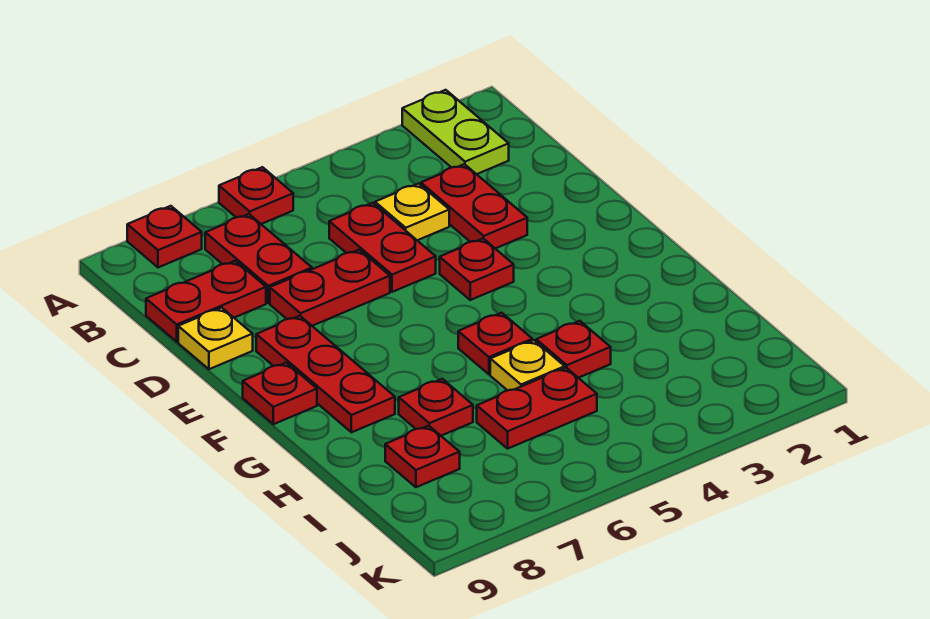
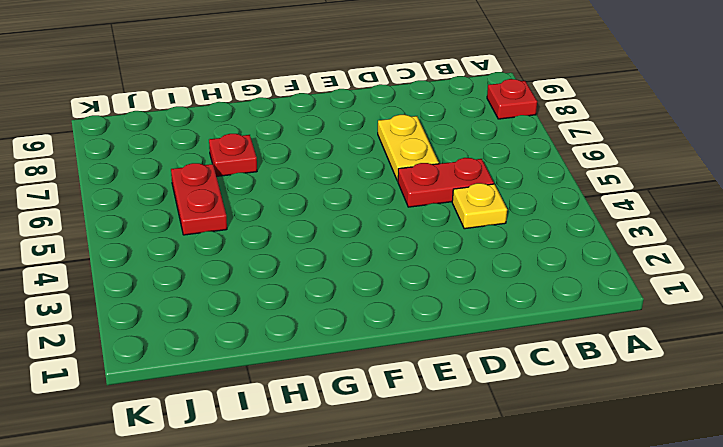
yellow plate D6:D7 level 1 -> red plate D6:D7 level 1
none -> lime plate A2:B2 level 1
none -> red plate A6 level 1
none -> red plate B7:C7 level 1

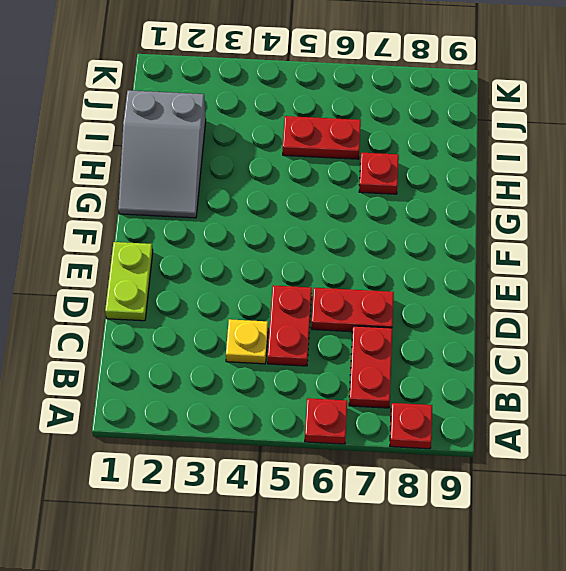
lime plate D1:E1 level 1 -> lime plate A2:B2 level 1
grey slope G1:I2 level 1 top I -> none
none -> red plate C3:D3 level 1
none -> red plate C8:C9 level 1
none -> yellow plate D9 level 1

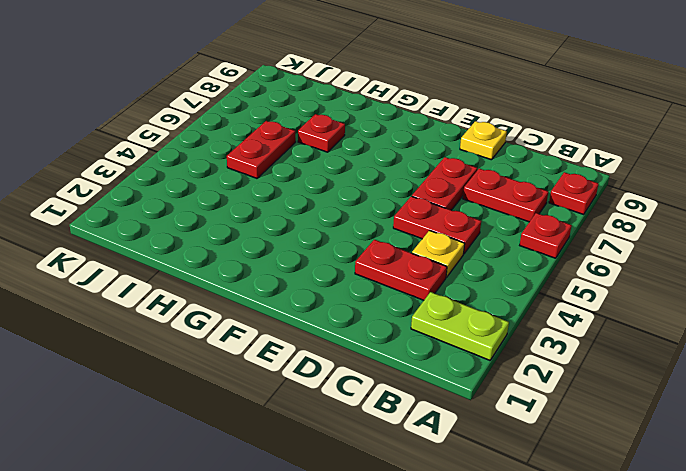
none -> red plate C8:C9 level 1
none -> red plate E4 level 1
none -> red plate E8:G8 level 1

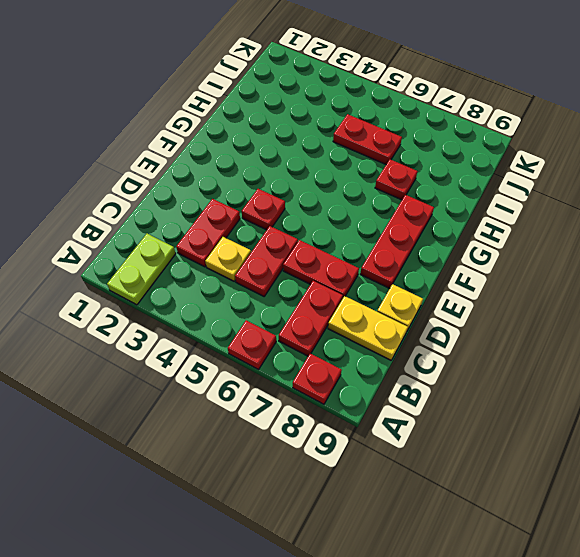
yellow plate C8:C9 level 1 -> red plate C8:C9 level 1
none -> red plate F9 level 1
none -> red plate G5 level 1
none -> red plate H4 level 1

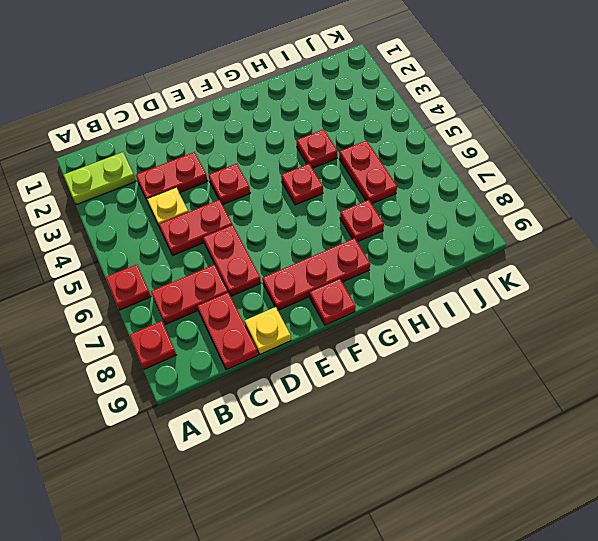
none -> yellow plate H5 level 1
none -> red plate I8 level 1

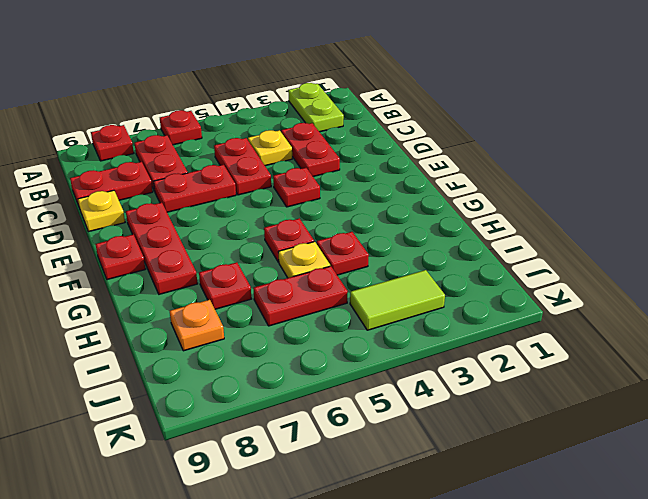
orange plate I8 level 1 -> red plate I8 level 1
lime tile J3:J4 level 1 -> none

